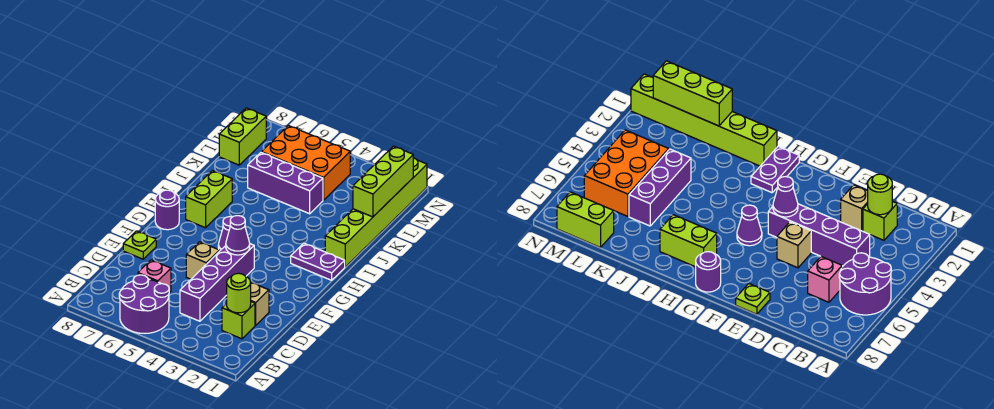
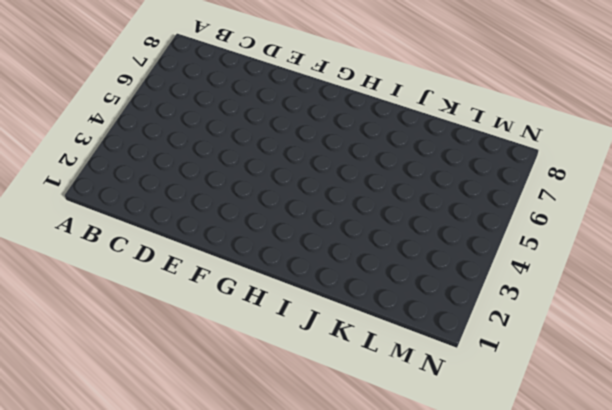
none -> purple round brick A5:B6 level 1
none -> lime brick C2 level 1
none -> purple brick C4:F4 level 1

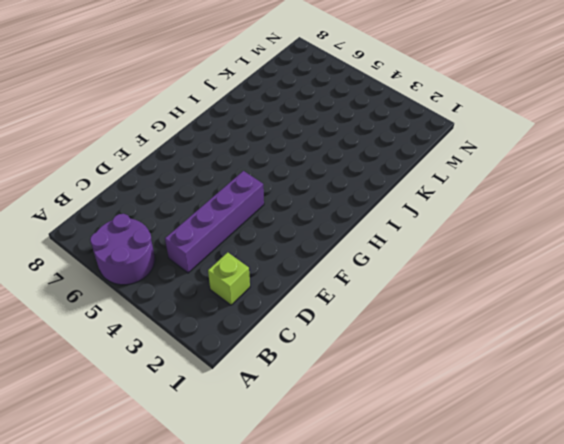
none -> pink brick C6 level 1
none -> tan brick D2 level 1
none -> tan brick E5 level 1

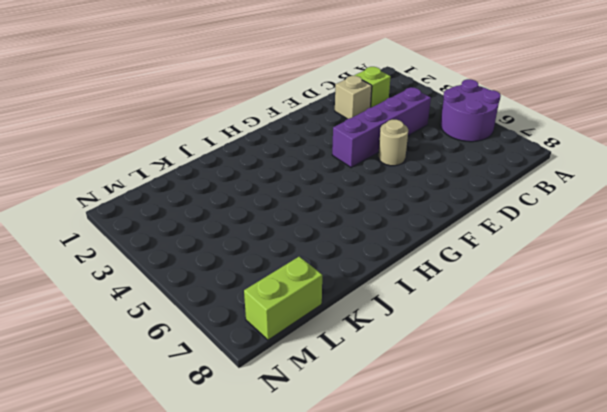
tan round brick E5 level 1 -> tan brick E5 level 1
none -> pink brick C6 level 1
none -> lime plate E8 level 1
none -> purple cone G5 level 1

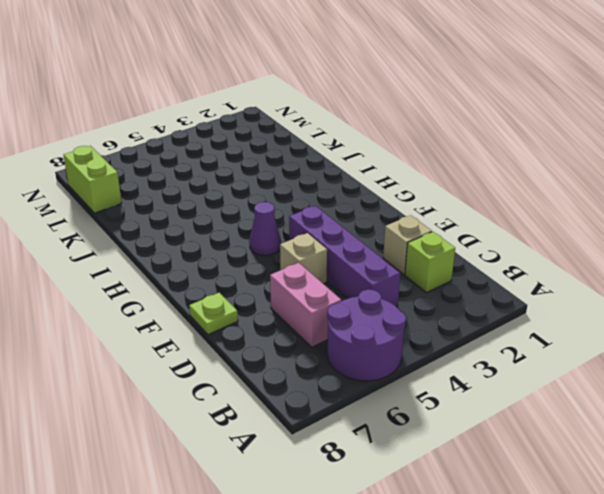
pink brick C6:D6 level 1 -> pink brick C6 level 1
none -> purple round brick G8 level 1
none -> purple plate H1:H2 level 1
none -> lime brick H7:I7 level 1

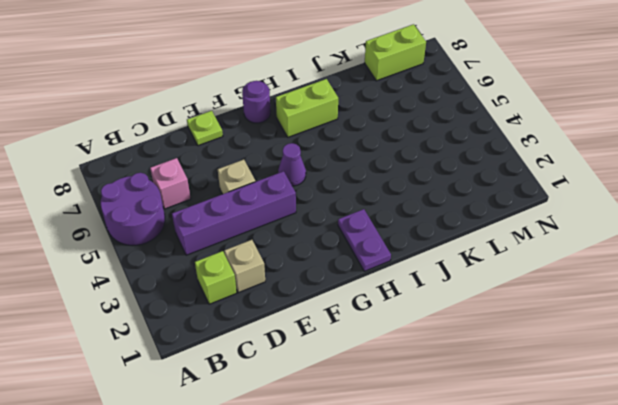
none -> lime brick I1:N1 level 1
none -> purple brick K4:K6 level 1
none -> orange brick L4:M6 level 1

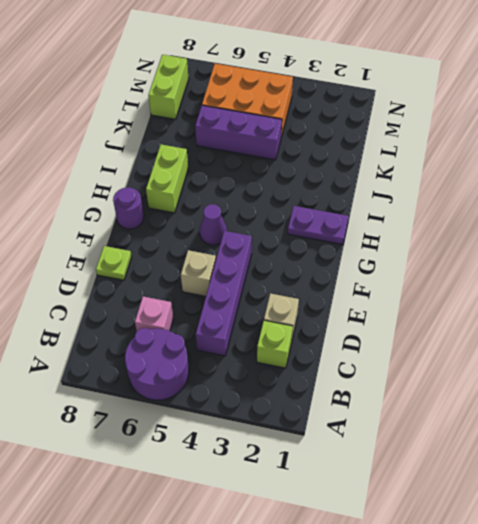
none -> lime brick I1:N1 level 1
none -> lime round brick C2 level 2
none -> purple cone F4 level 2

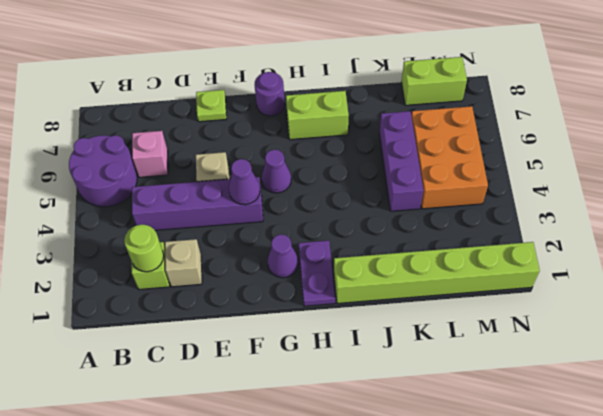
purple cone G2 level 1 -> none
none -> lime brick K1:M1 level 2

